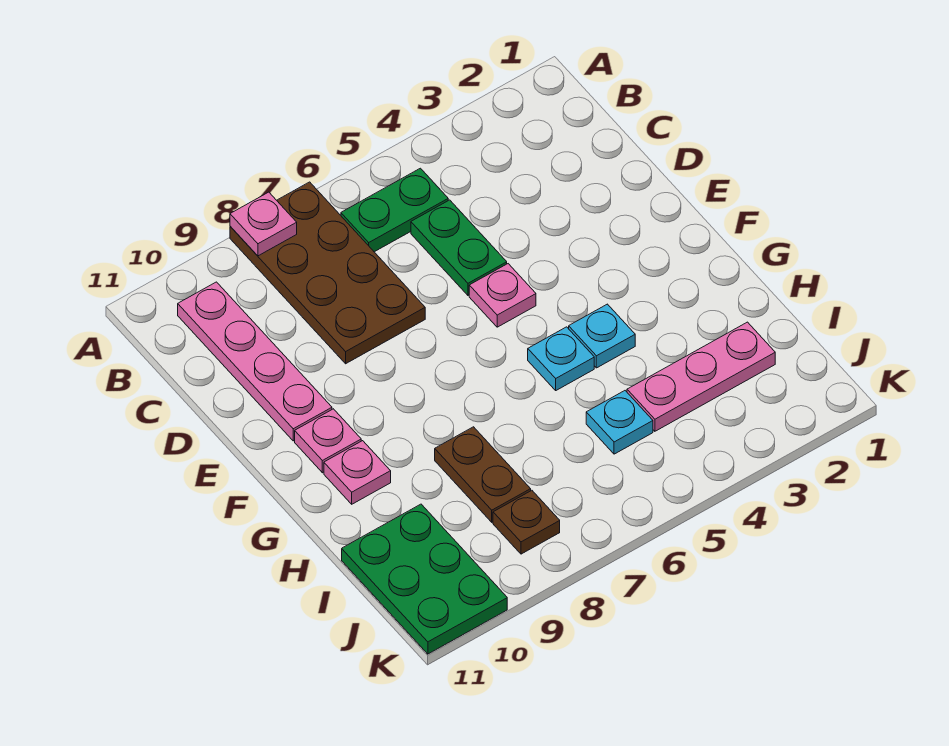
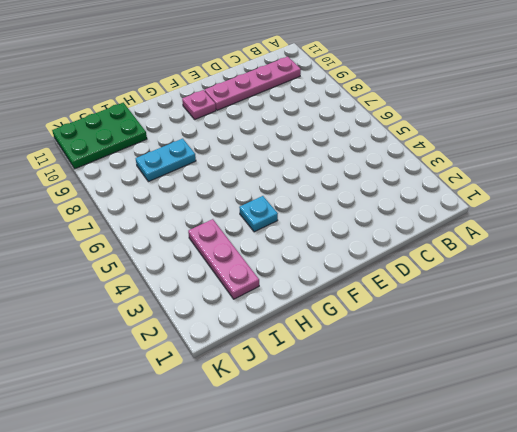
cyan plate H8:I8 level 1 -> brown plate H8:I8 level 1
none -> brown plate A7:D8 level 1
none -> green plate B5:B6 level 1
none -> green plate C5:D5 level 1

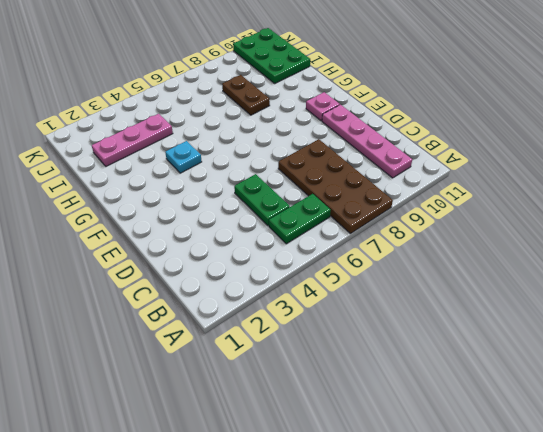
none -> pink plate E5 level 1
none -> cyan plate G5 level 1
none -> pink plate G10 level 1

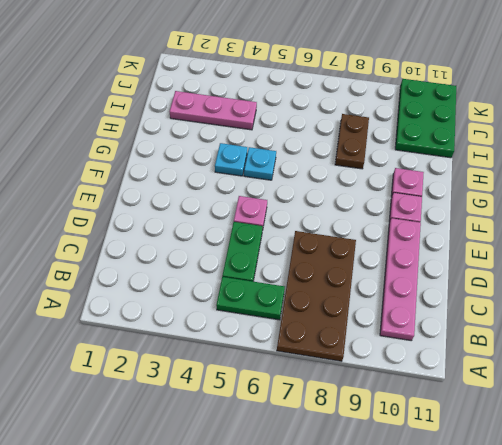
none -> cyan plate I5 level 1
none -> brown plate J8 level 1
none -> pink plate A8 level 2

